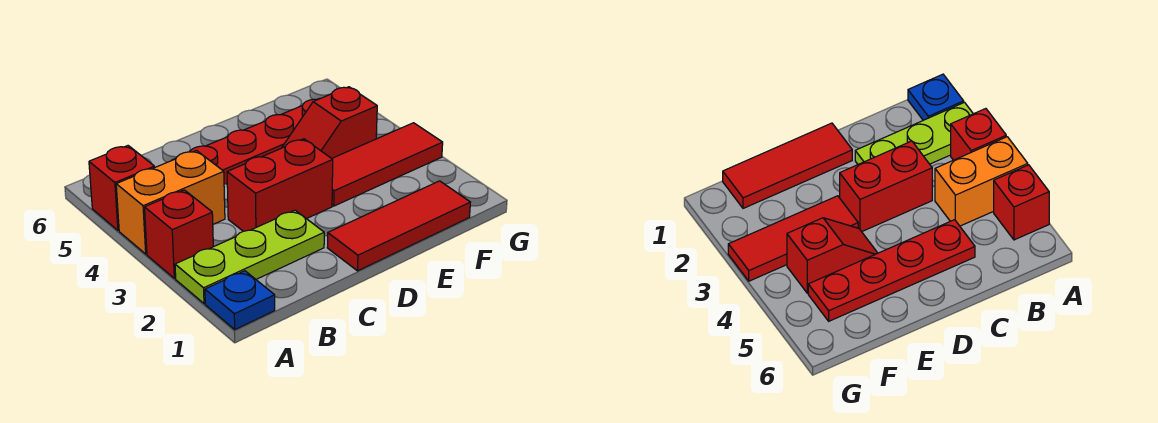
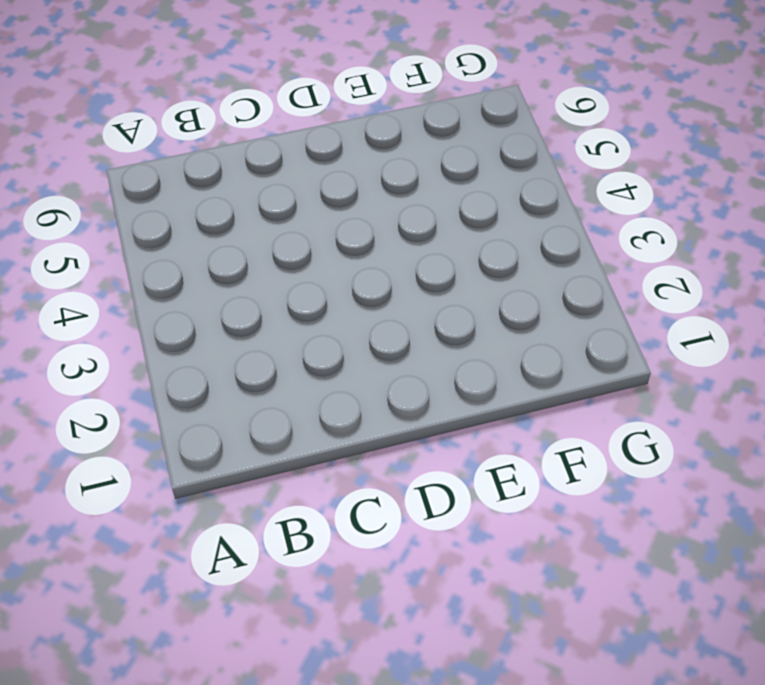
none -> blue plate A1 level 1
none -> lime plate A2:C2 level 1

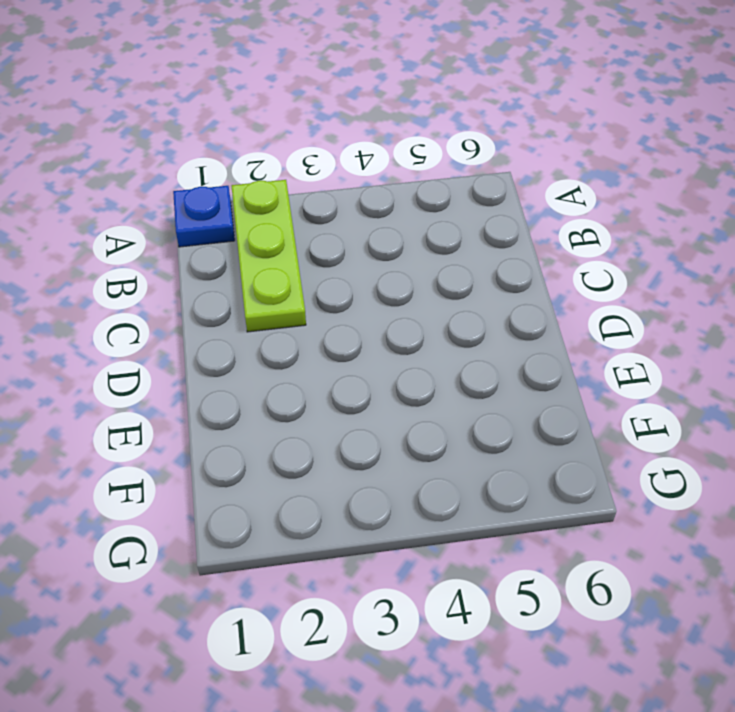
none -> red brick A3 level 1
none -> orange brick A4:B4 level 1

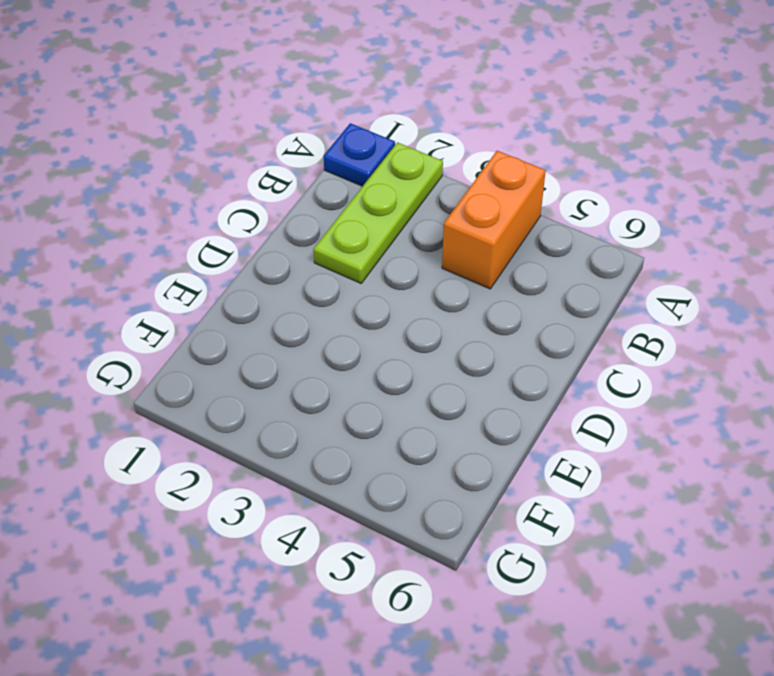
none -> red brick A3 level 1
none -> red brick A5 level 1

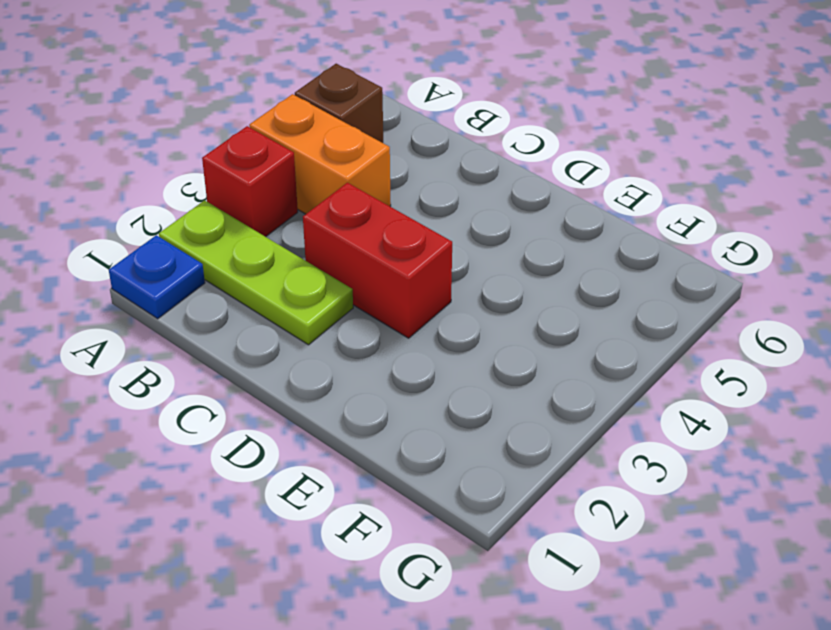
brown brick A5 level 1 -> red brick A5 level 1
none -> red plate C5:F5 level 1
none -> red tile D1:F1 level 1

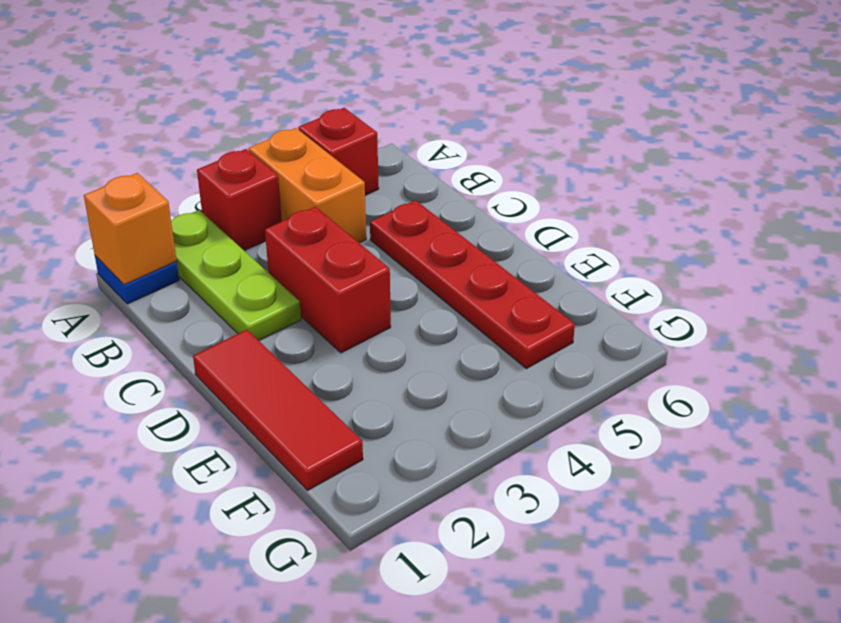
orange brick A1 level 2 -> none
none -> red tile E3:G3 level 1
none -> red slope E4:F4 level 1 top F

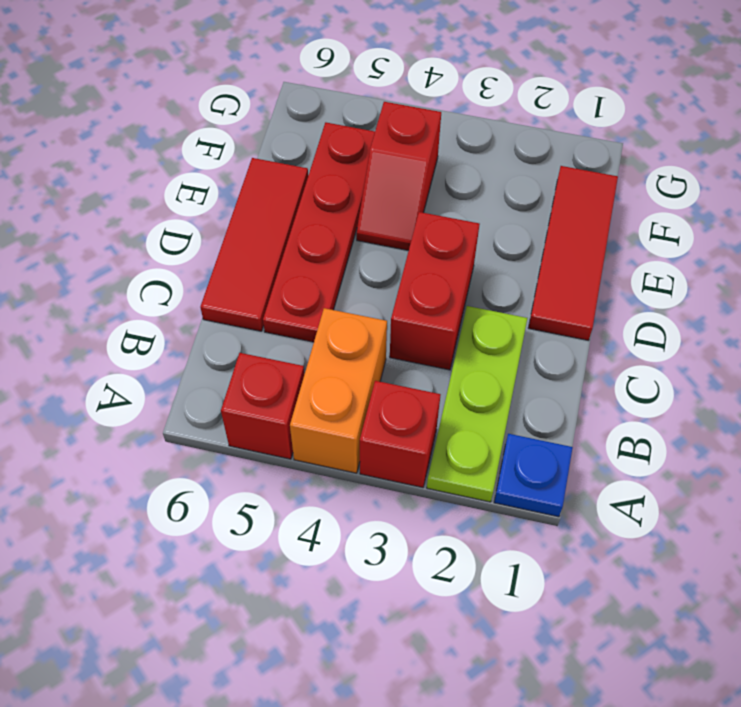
red tile C6:E6 level 1 -> red tile E3:G3 level 1

